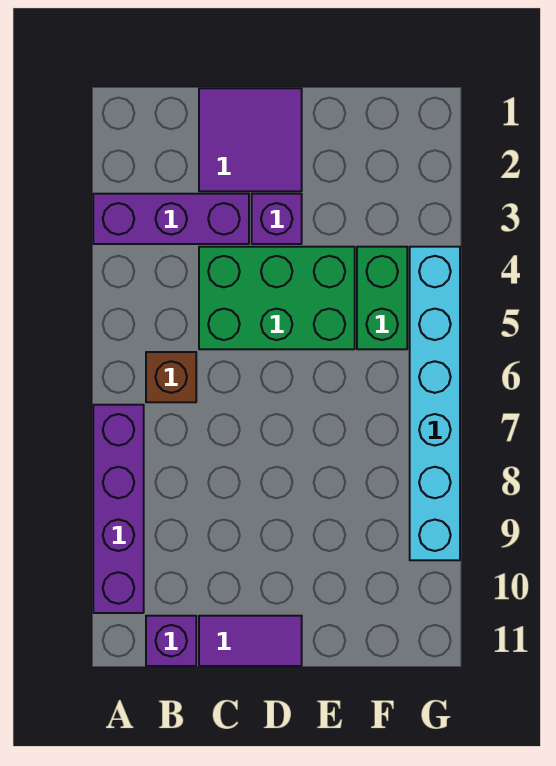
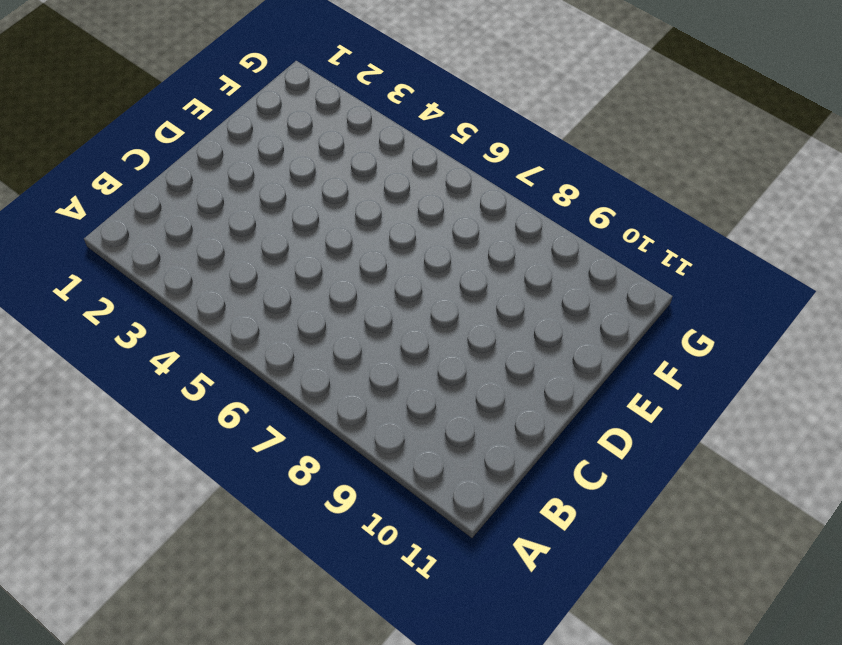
none -> purple brick A3:C3 level 1
none -> purple brick A7:A10 level 1

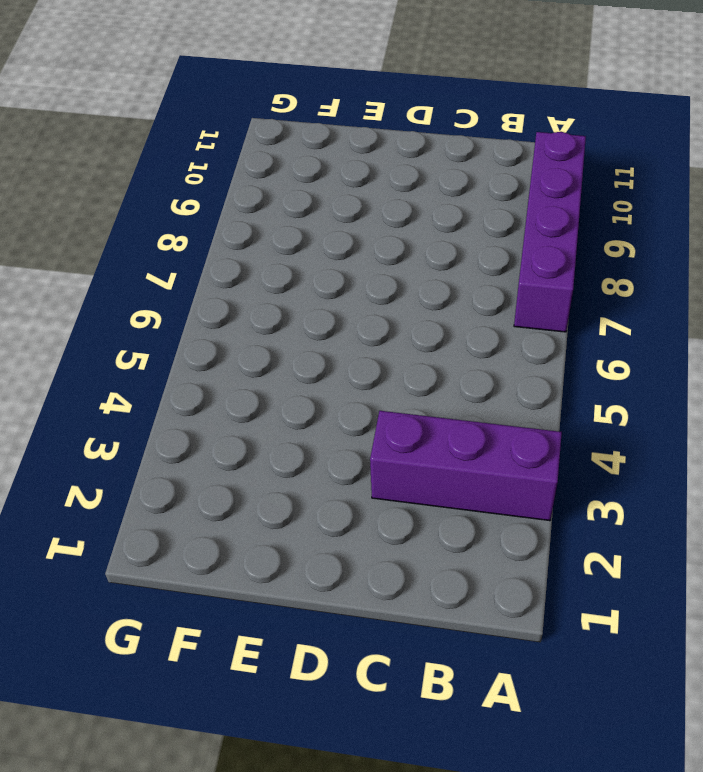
none -> brown brick B6 level 1
none -> purple brick B11 level 1

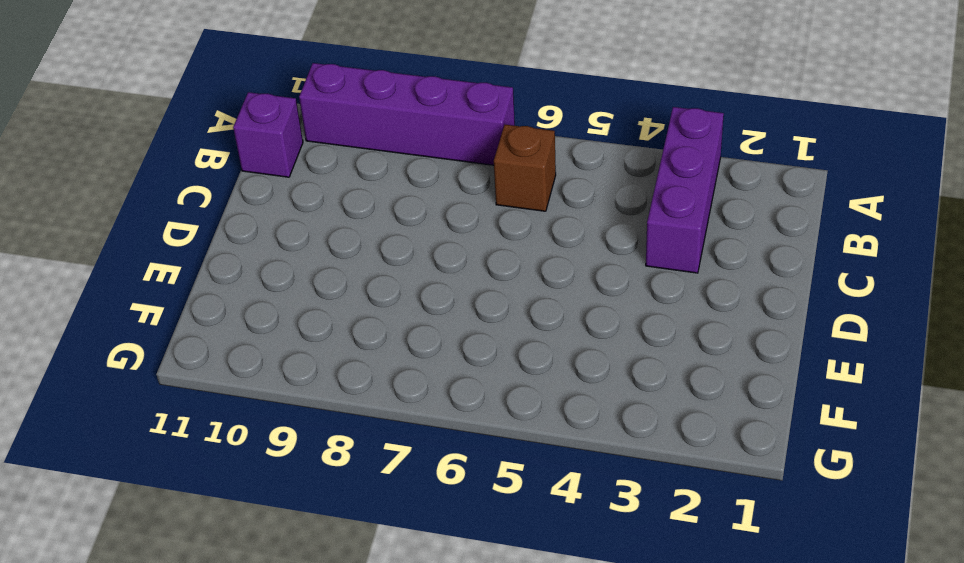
none -> purple tile C1:D2 level 1
none -> green brick C4:E5 level 1

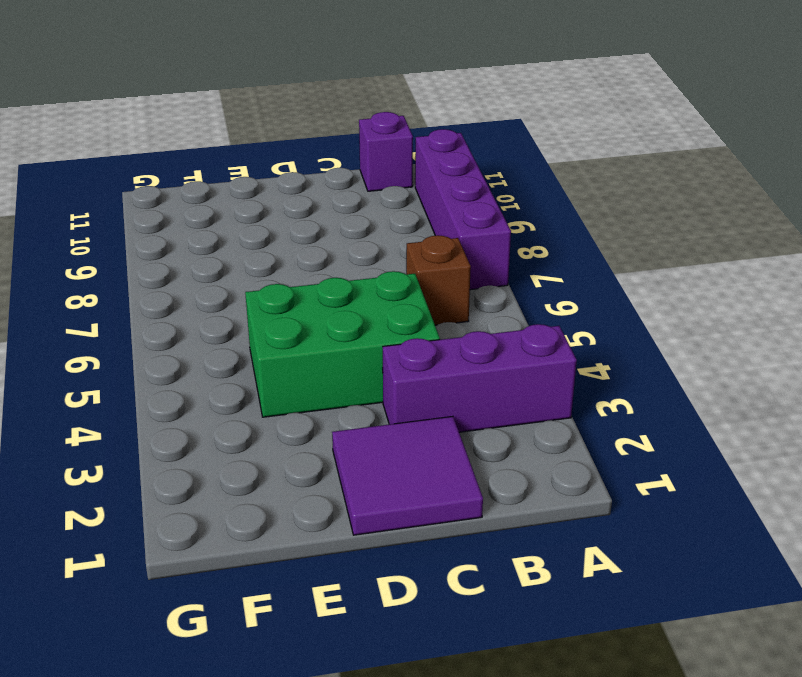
none -> purple tile C11:D11 level 1
none -> purple brick D3 level 1

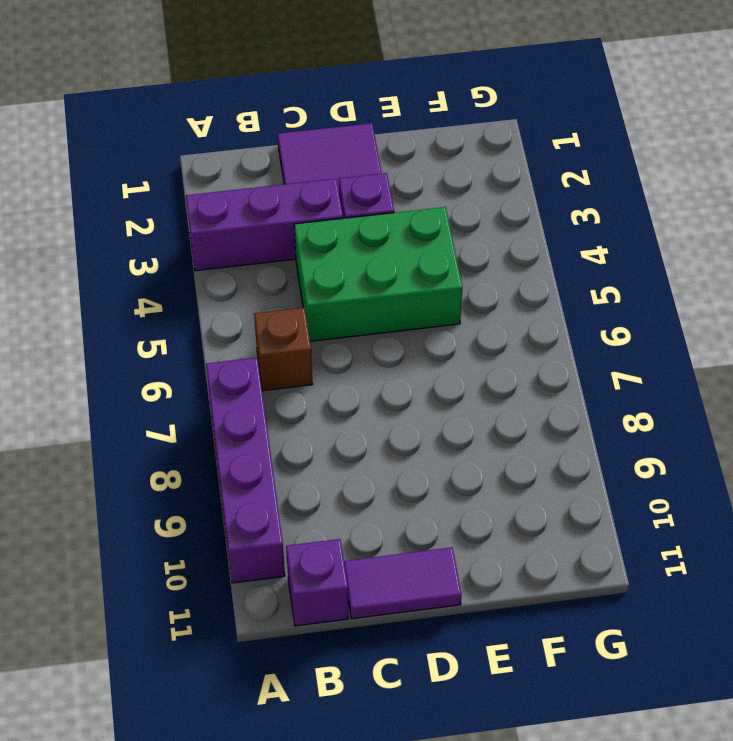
none -> green brick F4:F5 level 1
none -> cyan brick G4:G9 level 1

